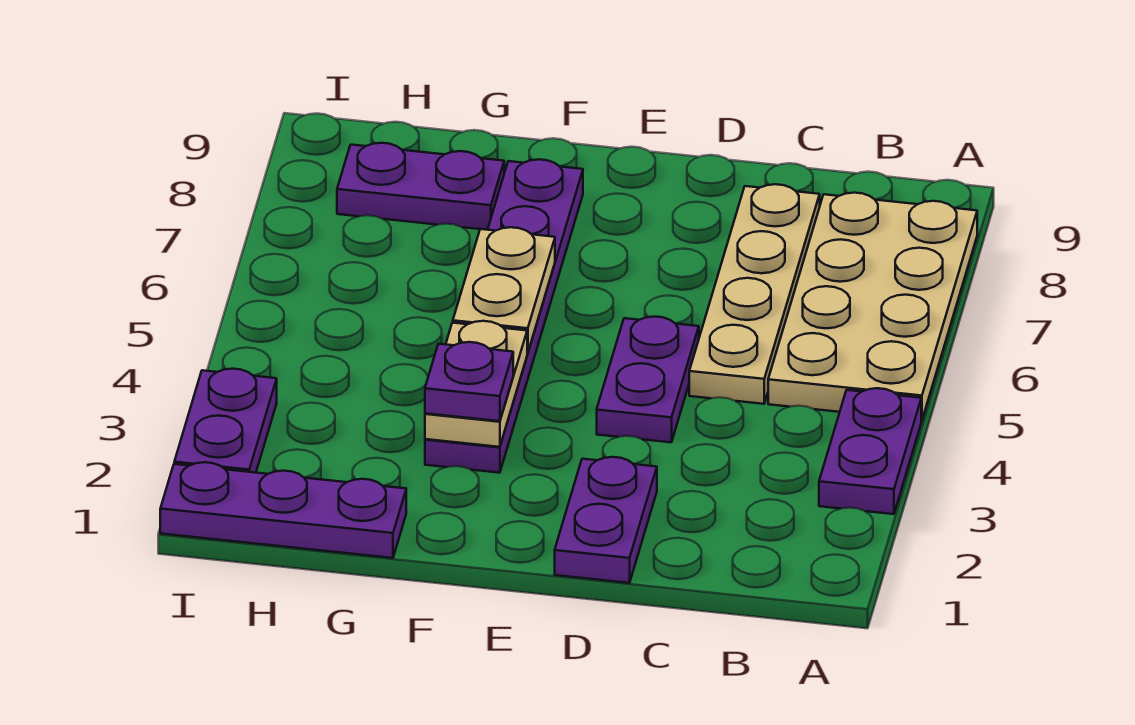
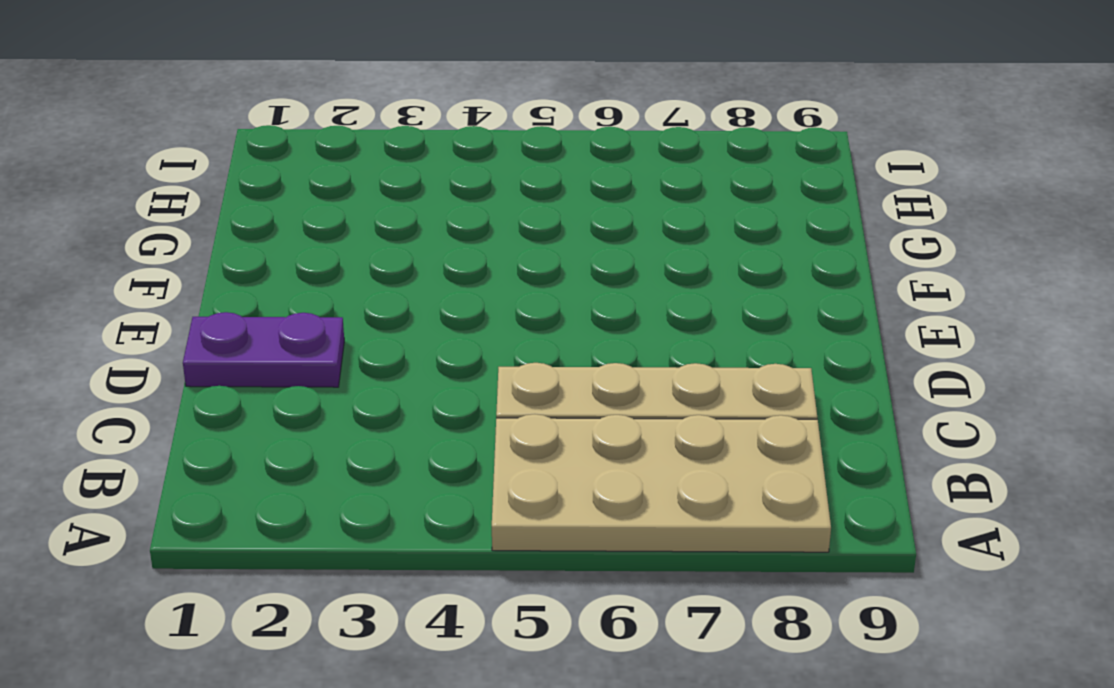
none -> purple plate A3:A4 level 1
none -> purple plate D4:D5 level 1
none -> purple plate F3:F8 level 1

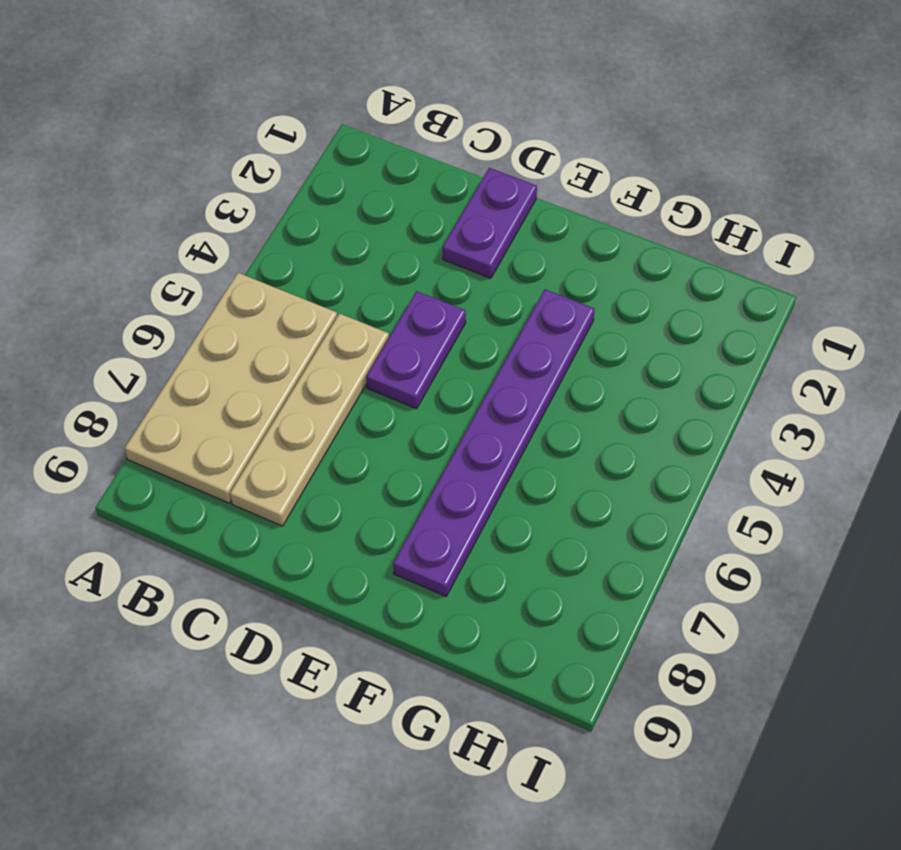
none -> purple plate A3:A4 level 1
none -> purple plate G1:I1 level 1
none -> purple plate G8:H8 level 1

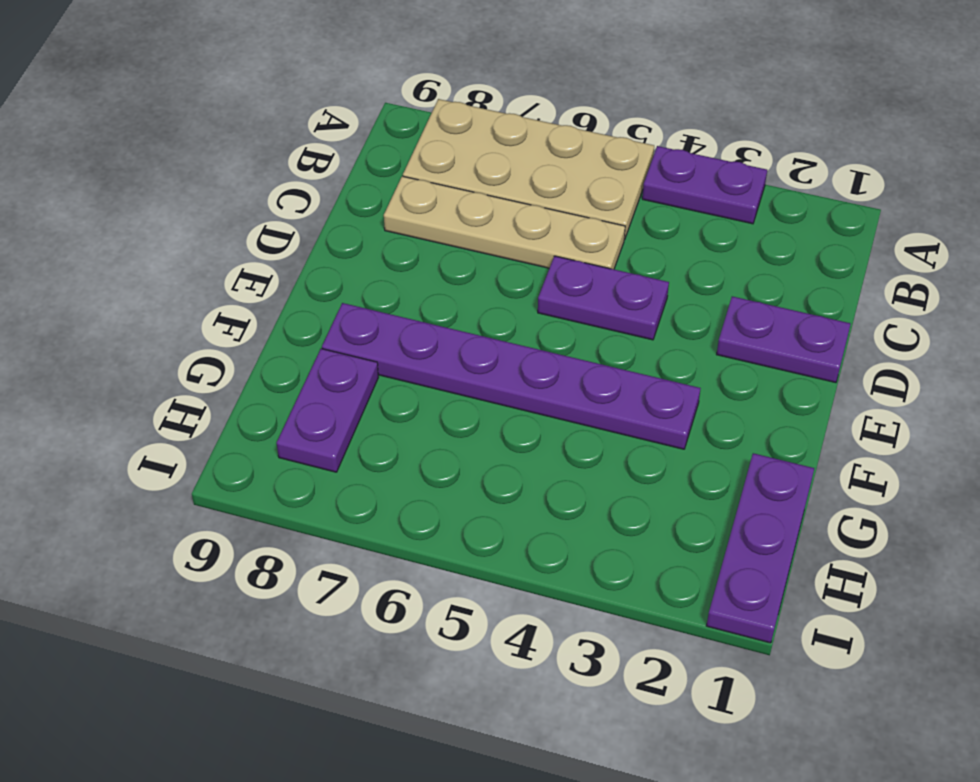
none -> purple plate I2:I3 level 1
none -> tan plate F3:F4 level 2
none -> tan plate F5:F6 level 2

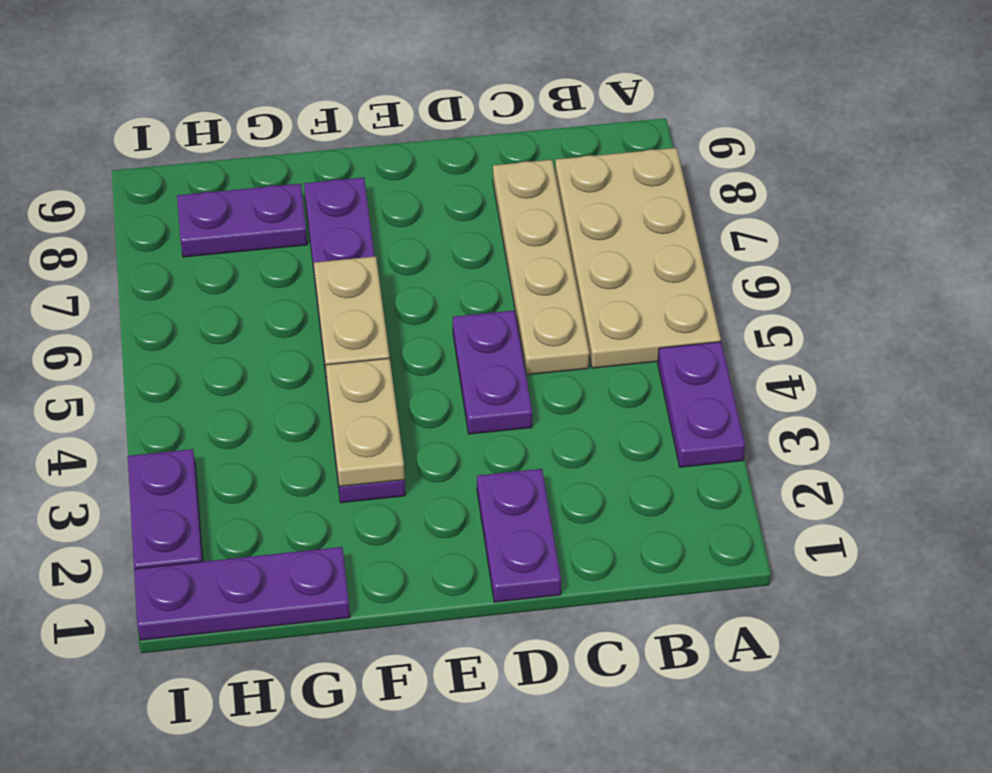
none -> purple plate F3 level 3

